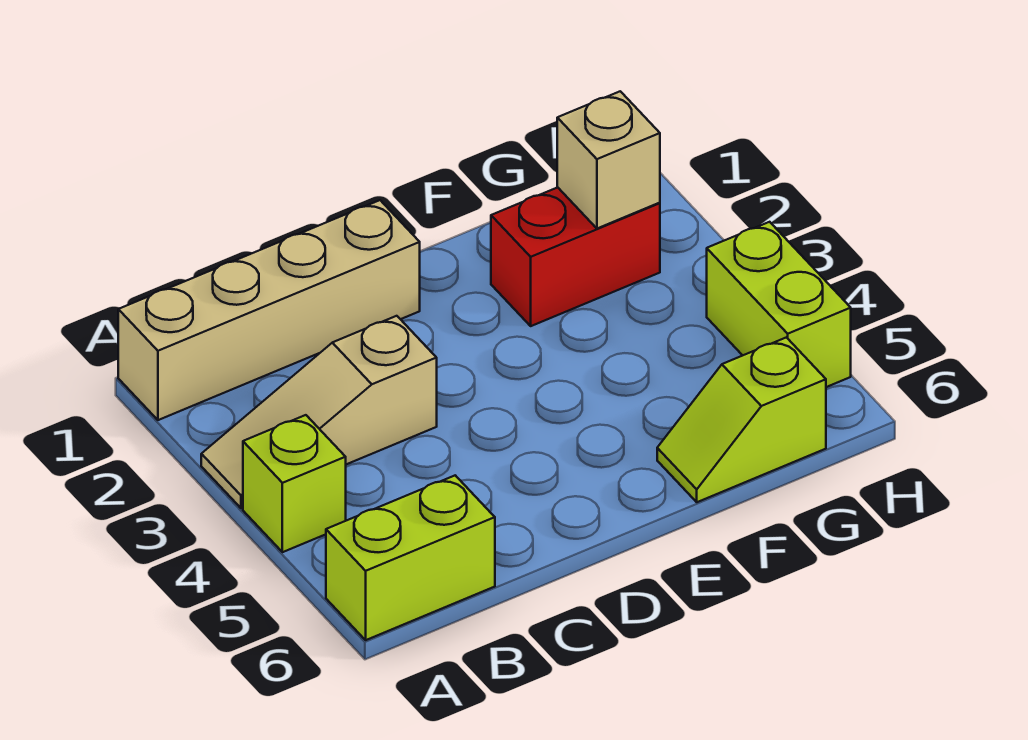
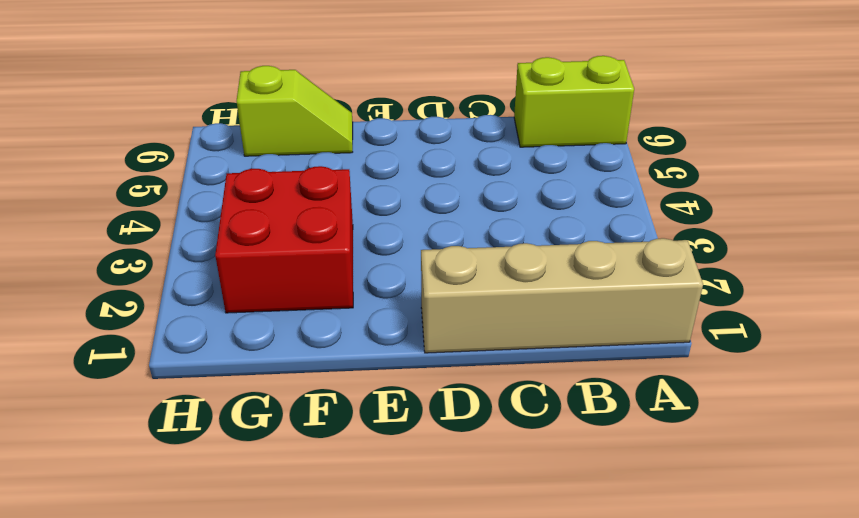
red brick F2:G3 level 1 -> red brick F2:G2 level 1
none -> tan slope A3:C3 level 1 top C
none -> lime brick A4 level 1

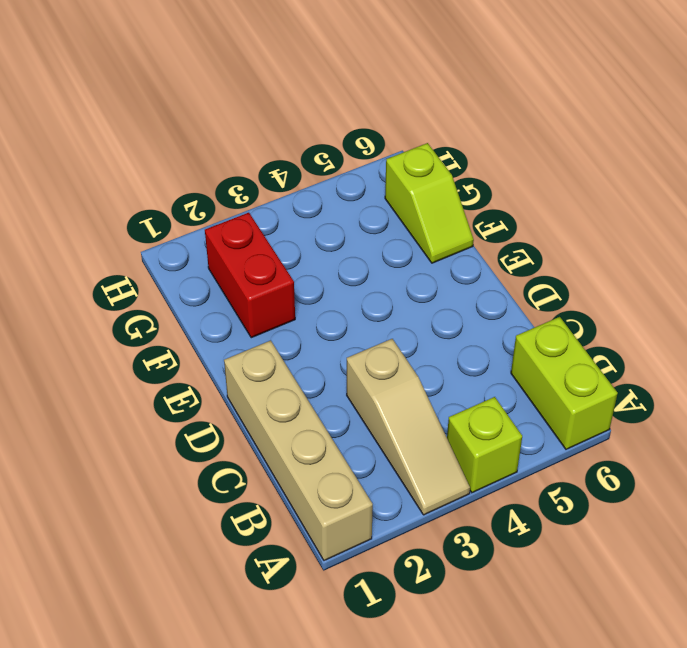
none -> lime brick H4:H5 level 1
none -> tan brick G2 level 2

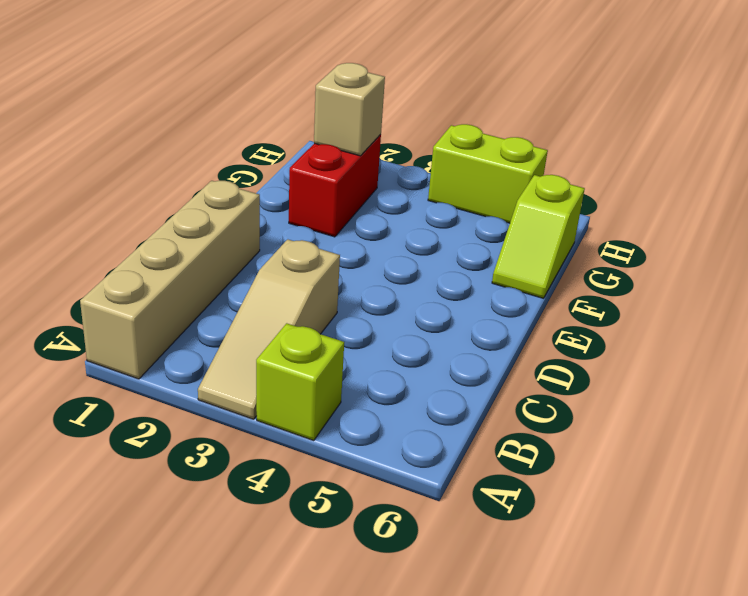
none -> lime brick A6:B6 level 1

